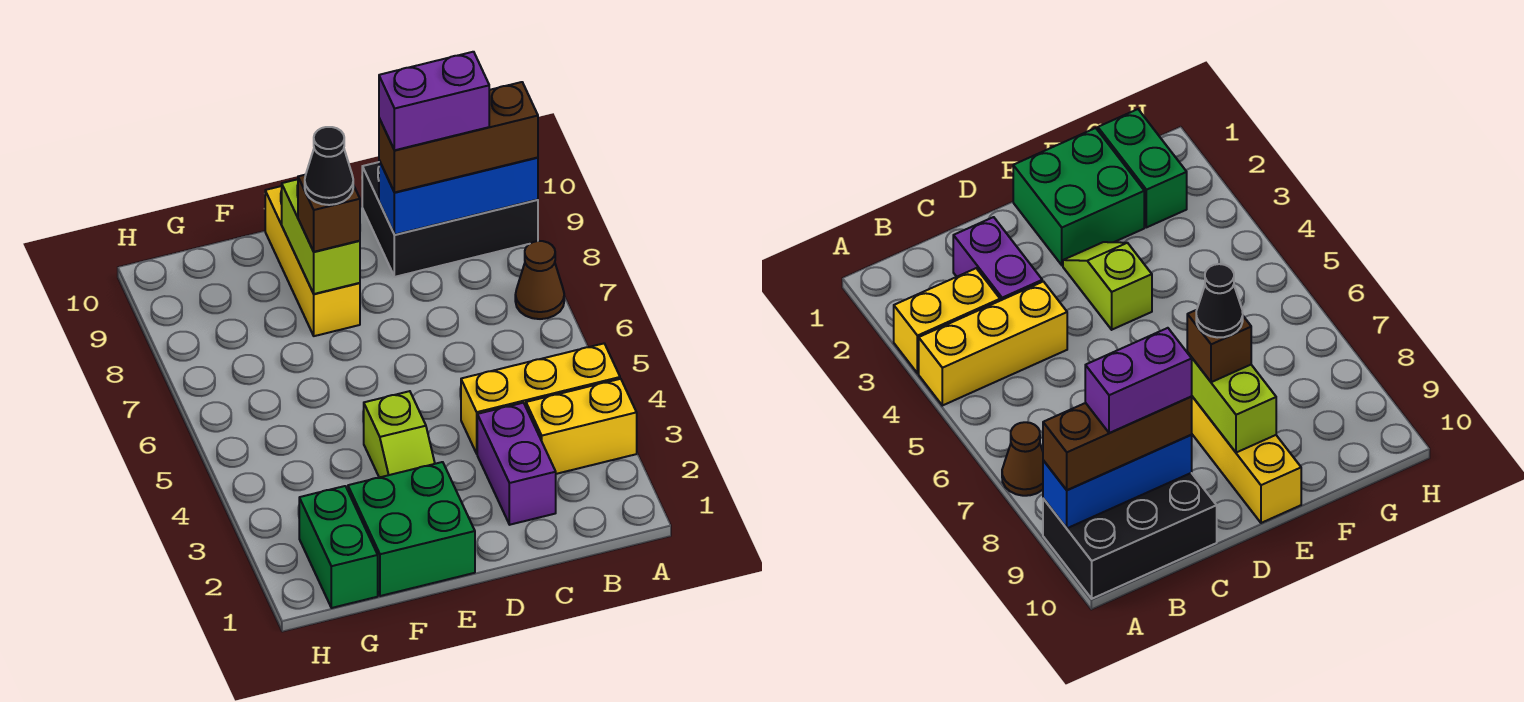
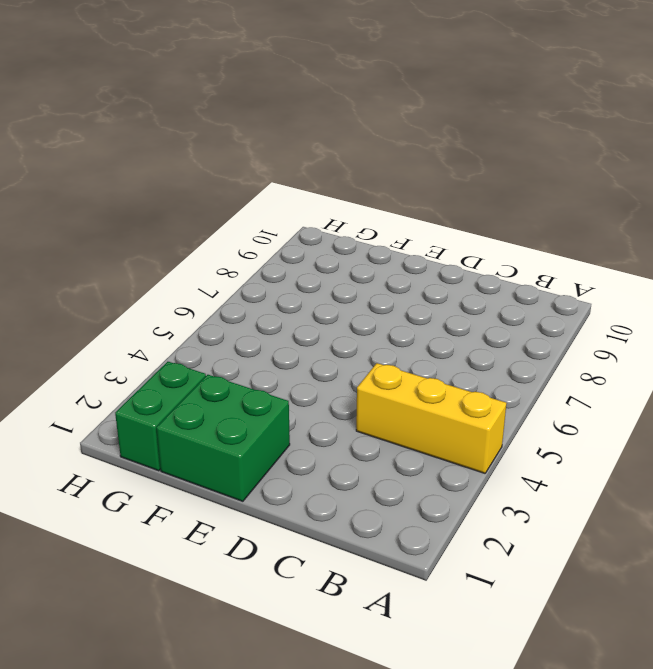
none -> yellow brick A3:B3 level 1
none -> brown cone A7 level 1
none -> black brick A9:C10 level 1

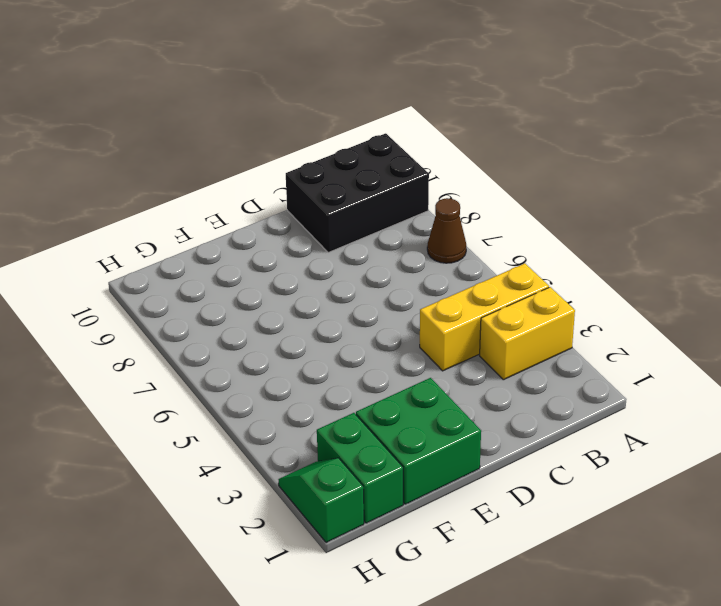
green slope H1:H2 level 1 top 1 -> none
none -> purple brick C2:C3 level 1
none -> lime slope E3:E4 level 1 top 4
none -> yellow brick E8:E10 level 1

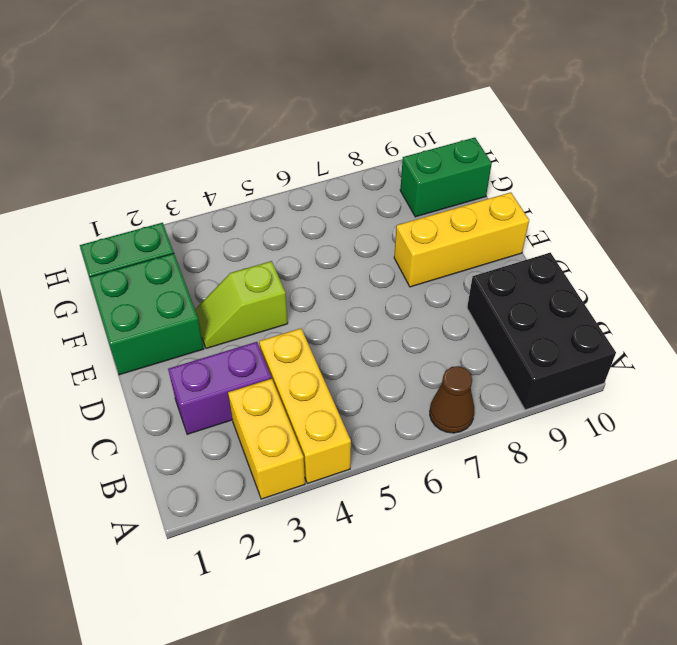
green brick G9:G10 level 1 -> none
none -> blue brick A9:C9 level 2
none -> lime brick E8:E9 level 2
none -> brown brick A9:C9 level 3

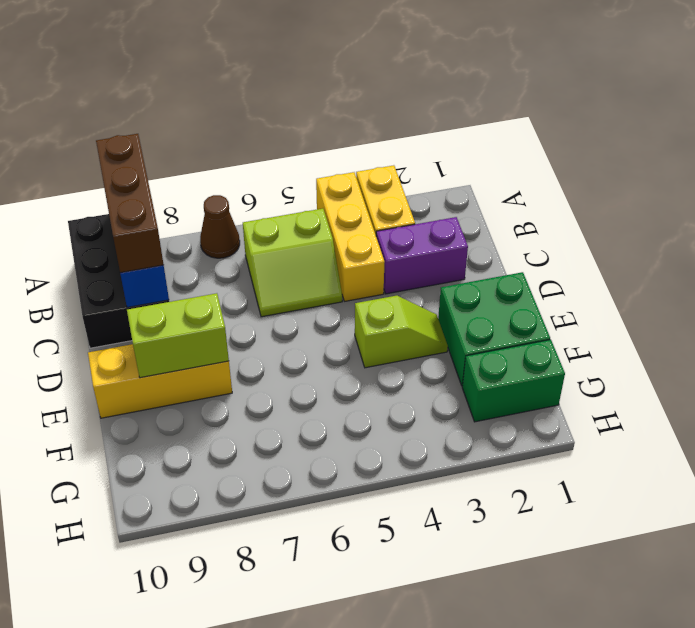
lime slope B5:C6 level 1 top B -> none
none -> brown brick E8 level 3
none -> purple brick B9:C9 level 4
none -> black cone E8 level 4

